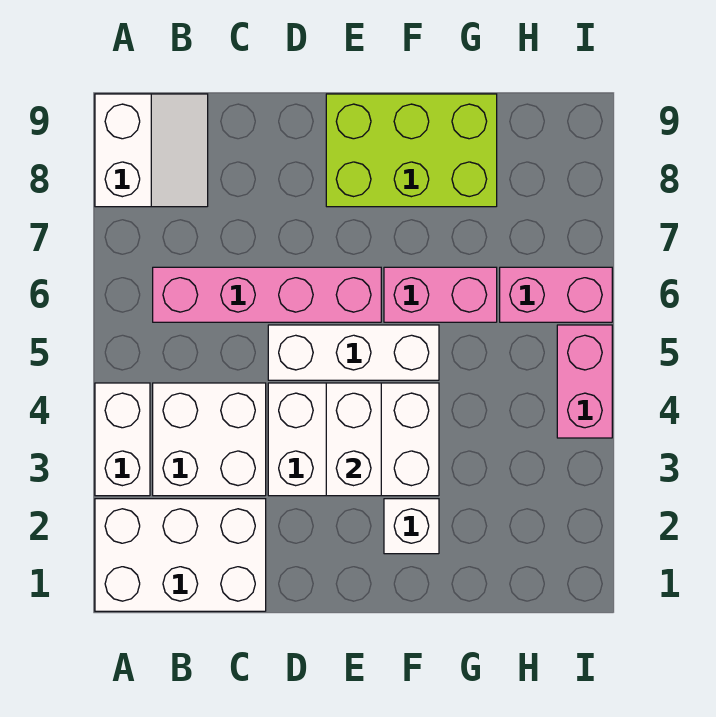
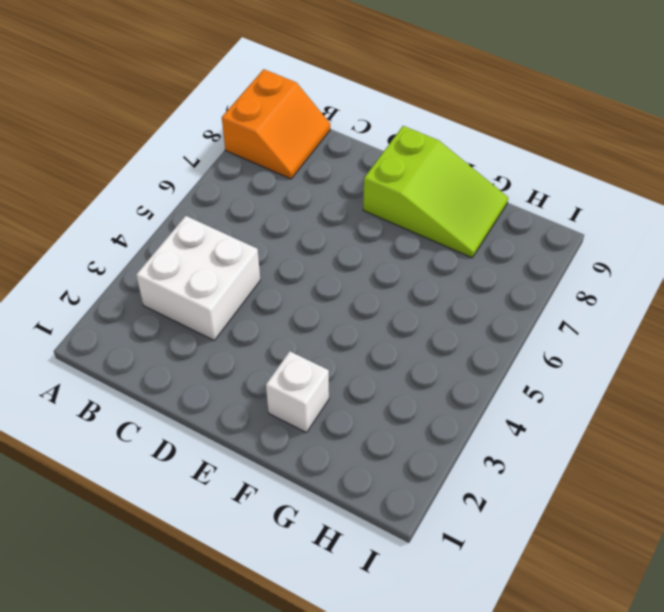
orange slope A8:B9 level 1 top A -> white slope A8:B9 level 1 top A
lime slope E8:G9 level 1 top E -> lime brick E8:G9 level 1
none -> white brick A1:C2 level 1
none -> white brick A3:A4 level 1
none -> pink brick B6:E6 level 1

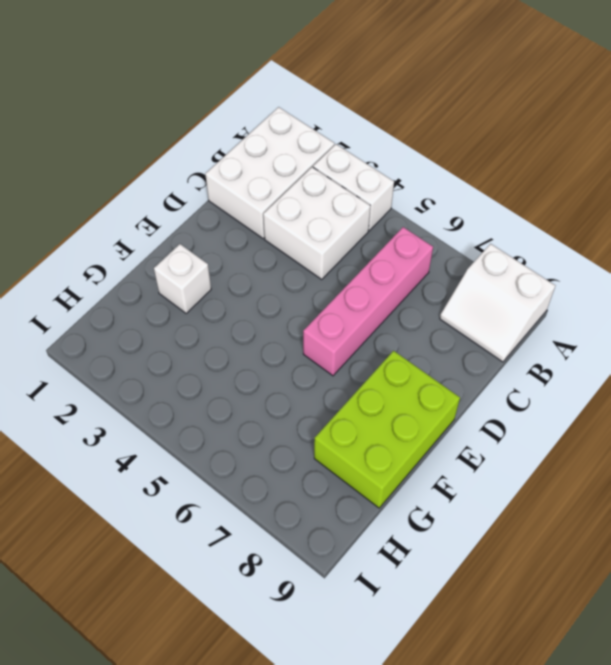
none -> white brick D3:F4 level 1
none -> white brick D5:F5 level 1
none -> pink brick F6:G6 level 1

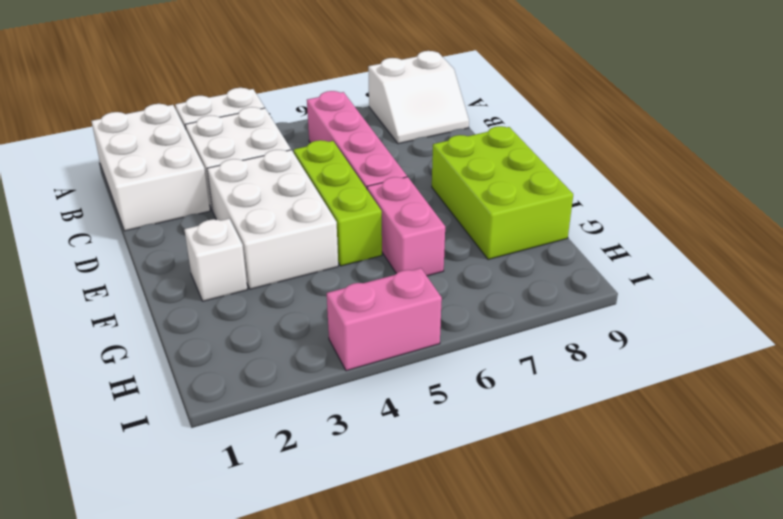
lime brick D5:F5 level 1 -> white brick D5:F5 level 1
none -> pink brick H6:I6 level 1
none -> white brick E3:E4 level 2

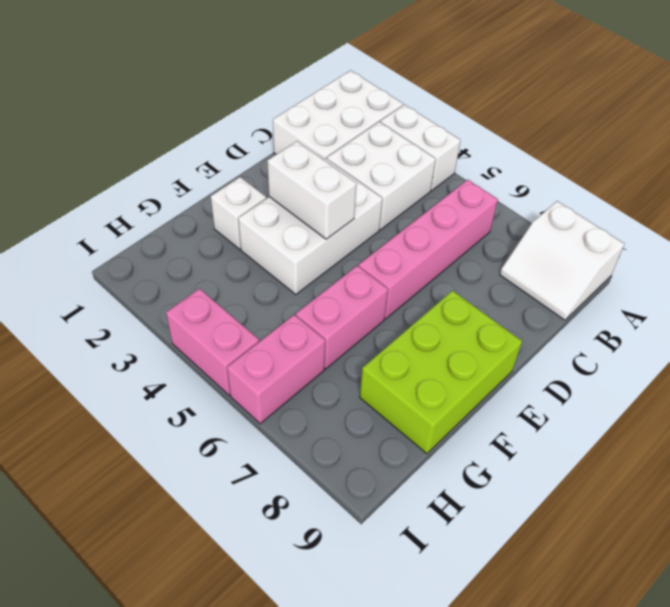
none -> white brick D5:F5 level 1

